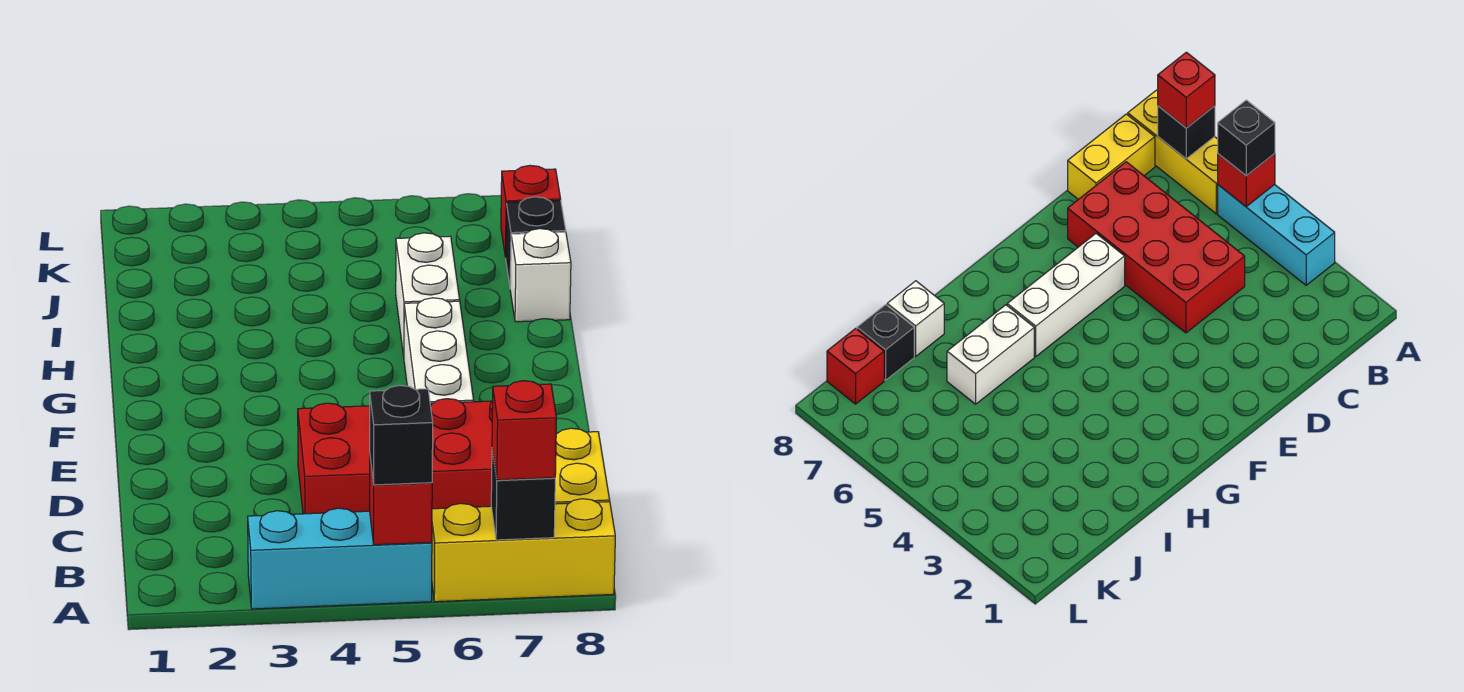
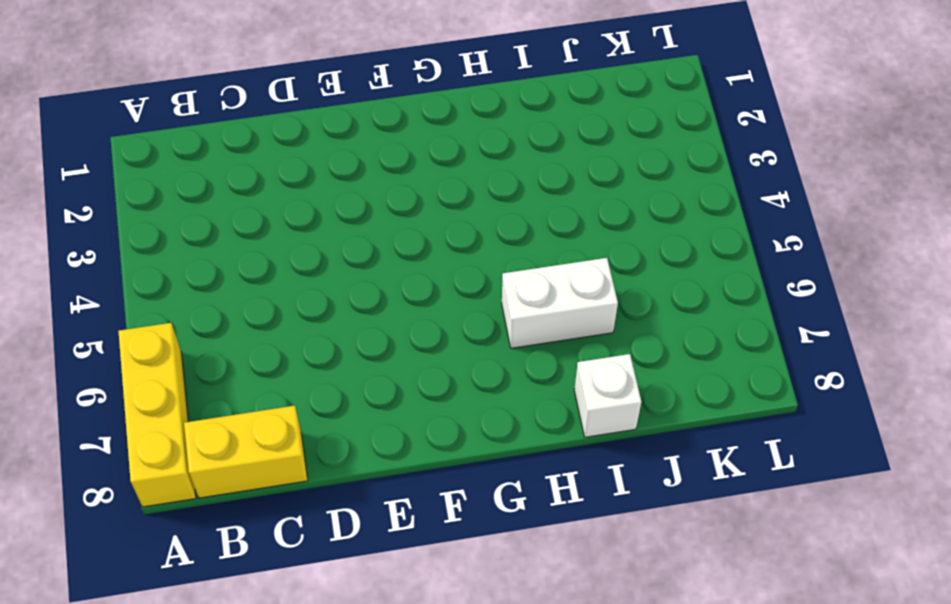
none -> cyan brick A3:A5 level 1
none -> red brick C4:D7 level 1
none -> white brick E6:G6 level 1

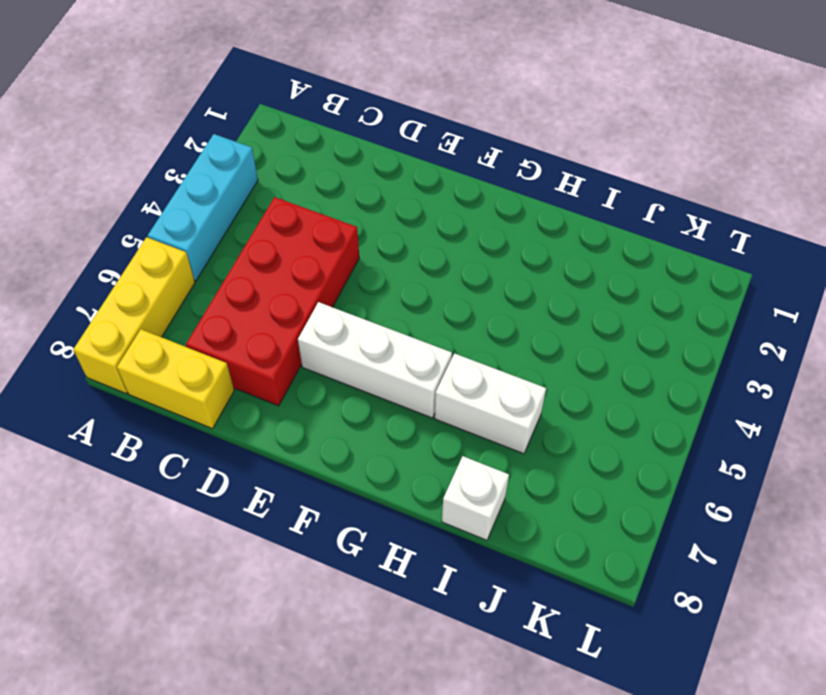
none -> black brick J8 level 1
none -> red brick K8 level 1
none -> red brick A5 level 2

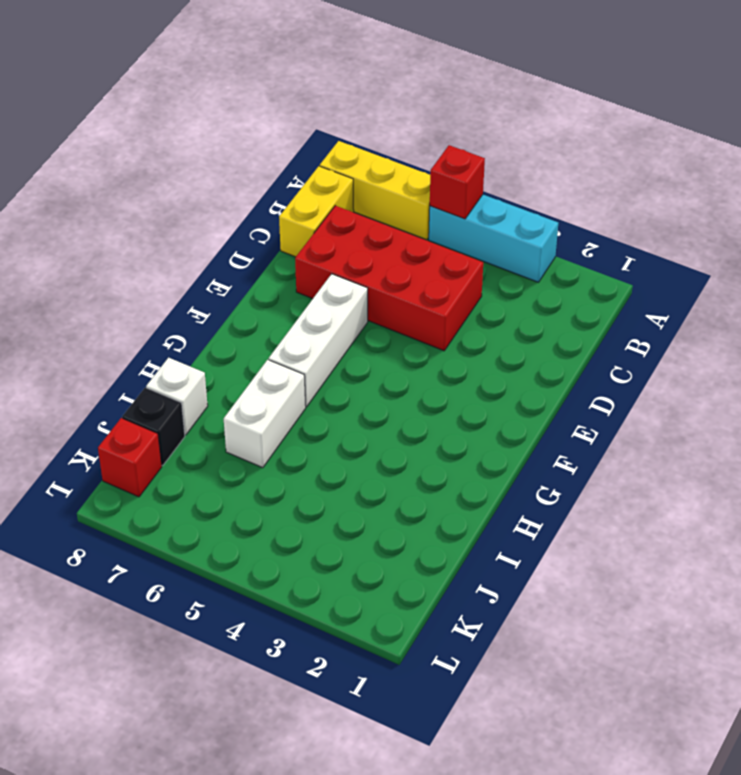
none -> black brick A7 level 2
none -> black brick A5 level 3
none -> red brick A7 level 3

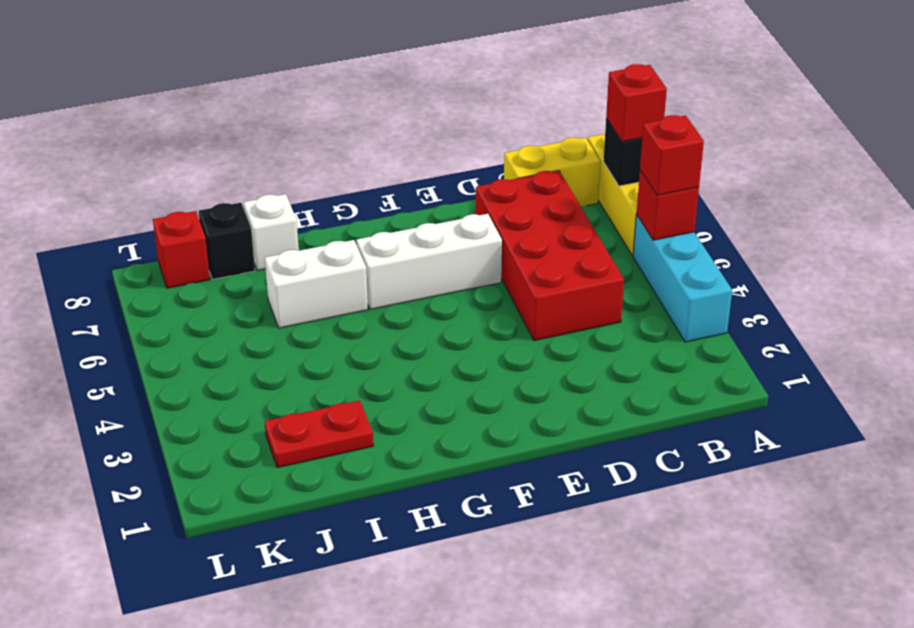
red brick A5 level 3 -> black brick A5 level 3
red plate I2:J2 level 1 -> none

